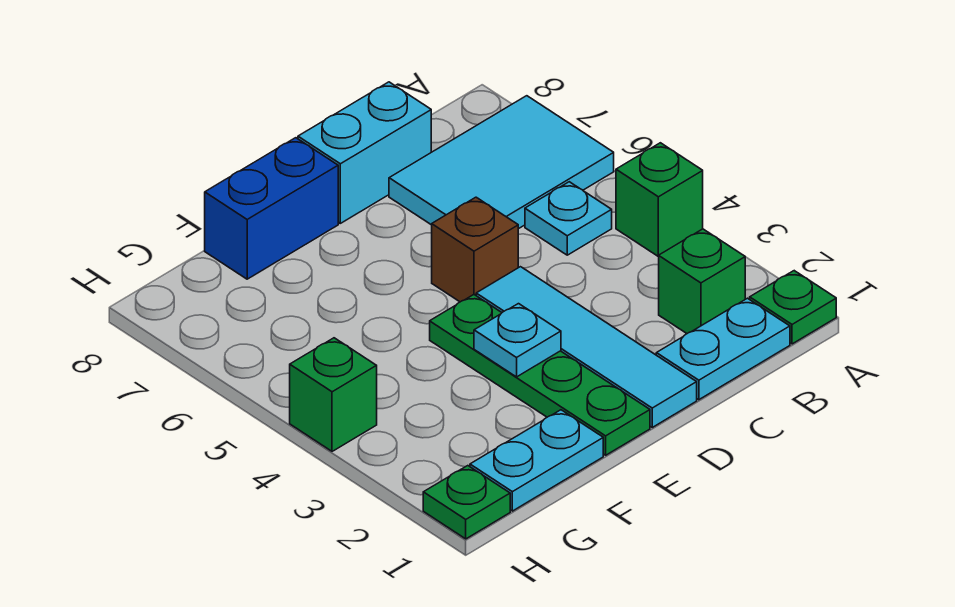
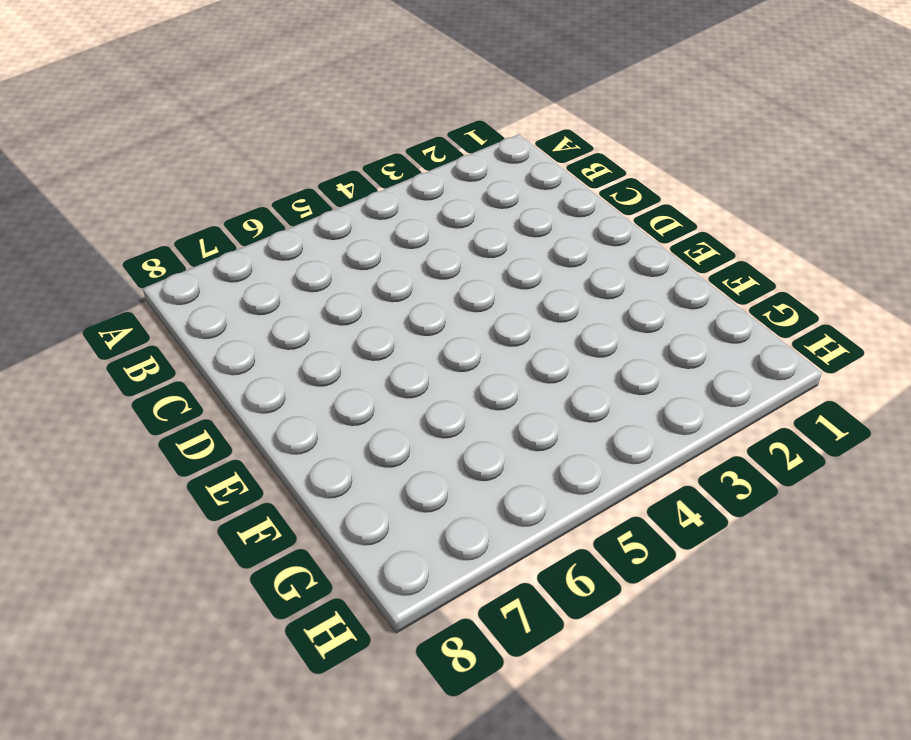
none -> green plate A1 level 1
none -> green brick A4 level 1
none -> cyan tile A6:C7 level 1

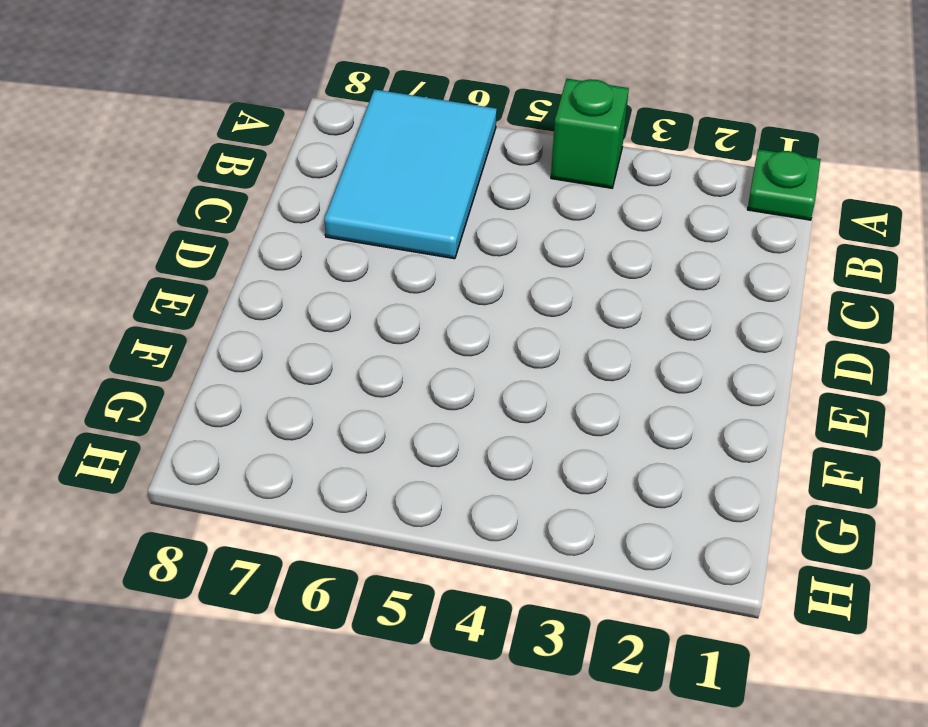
none -> cyan plate B1:C1 level 1
none -> green brick B2 level 1
none -> cyan plate B5 level 1

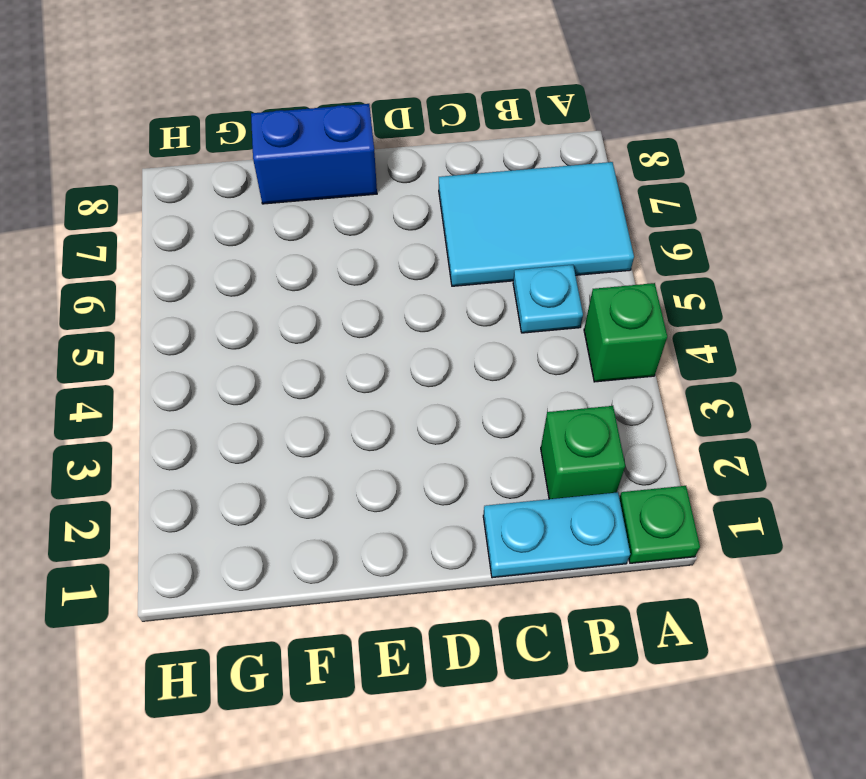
none -> cyan brick C8:D8 level 1
none -> cyan tile D1:D4 level 1
none -> brown brick D5 level 1

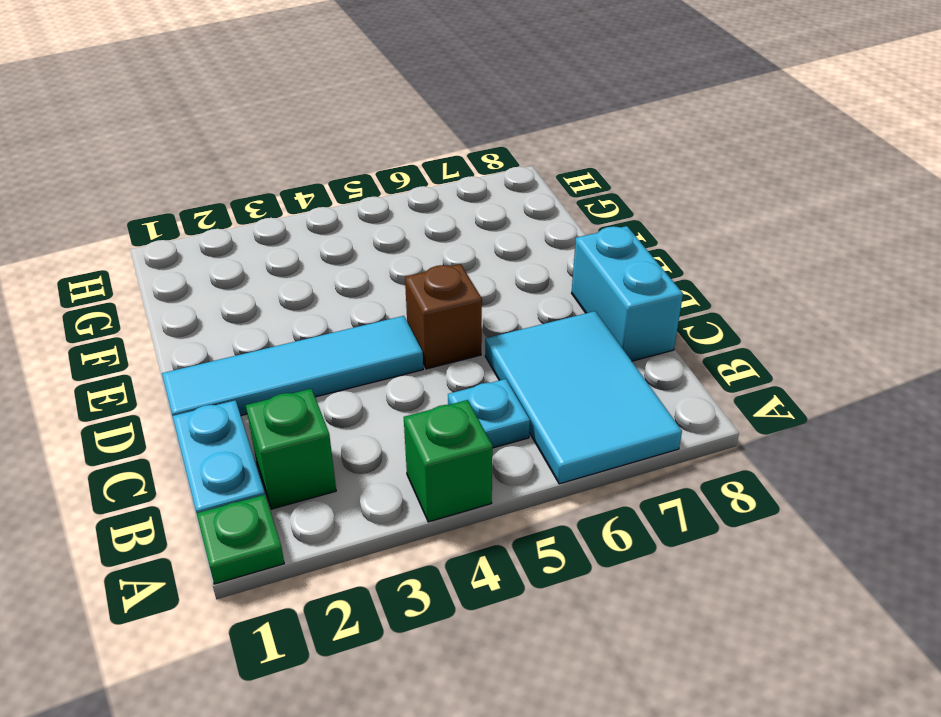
none -> green plate E1:E4 level 1
none -> blue brick E8:F8 level 1
none -> cyan plate F1:G1 level 1

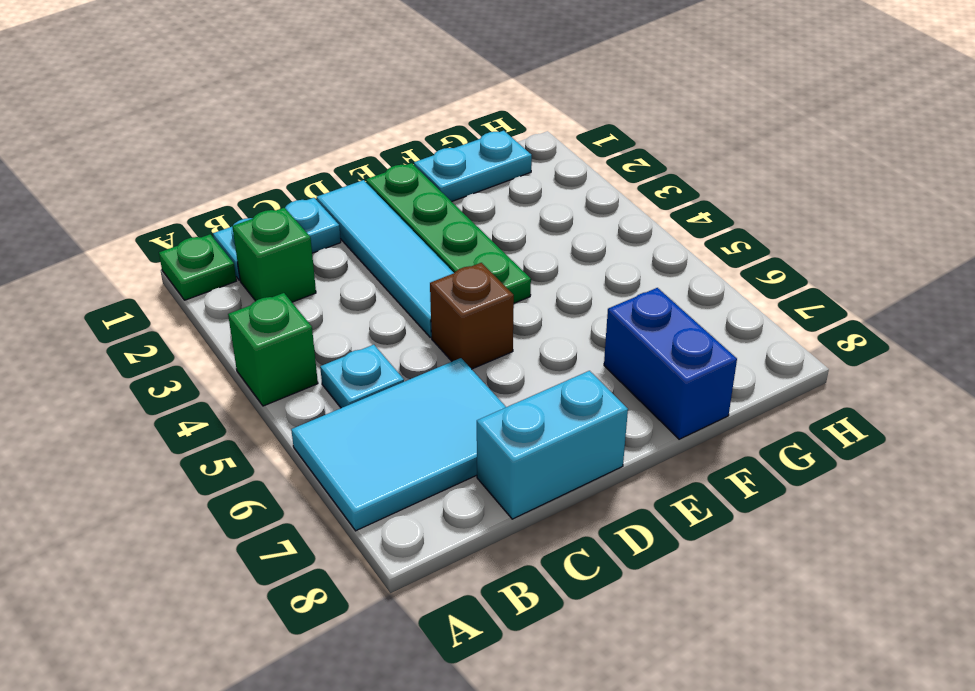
blue brick F7:F8 level 1 -> blue brick E8:F8 level 1
none -> green plate H1 level 1
none -> green brick H4 level 1
none -> cyan plate E3 level 2

